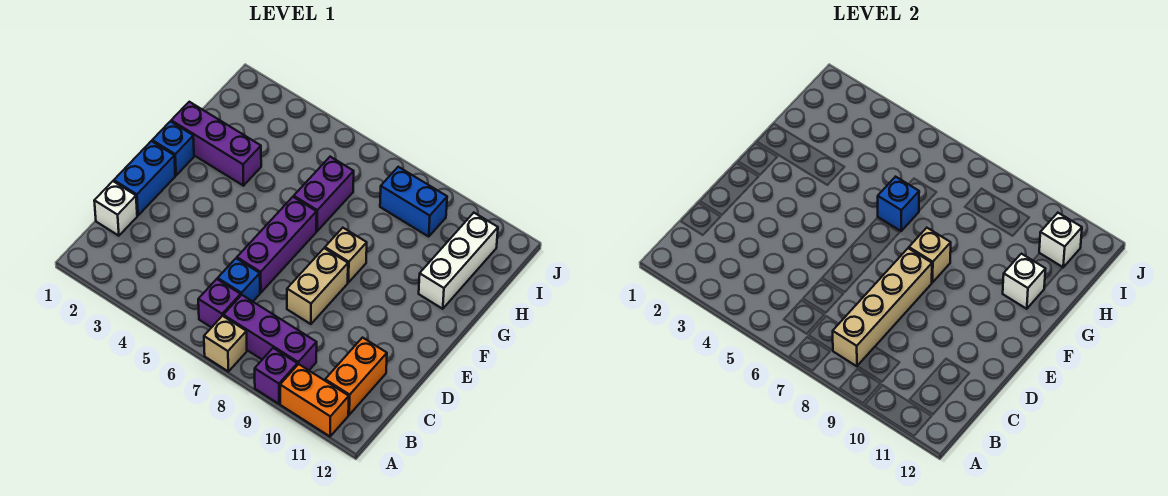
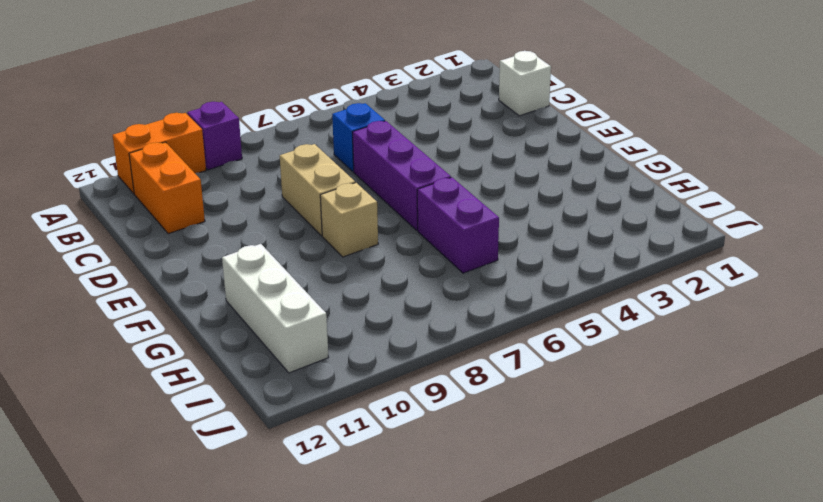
none -> tan brick A7 level 1
none -> purple brick B6 level 1
none -> purple brick B7:B9 level 1

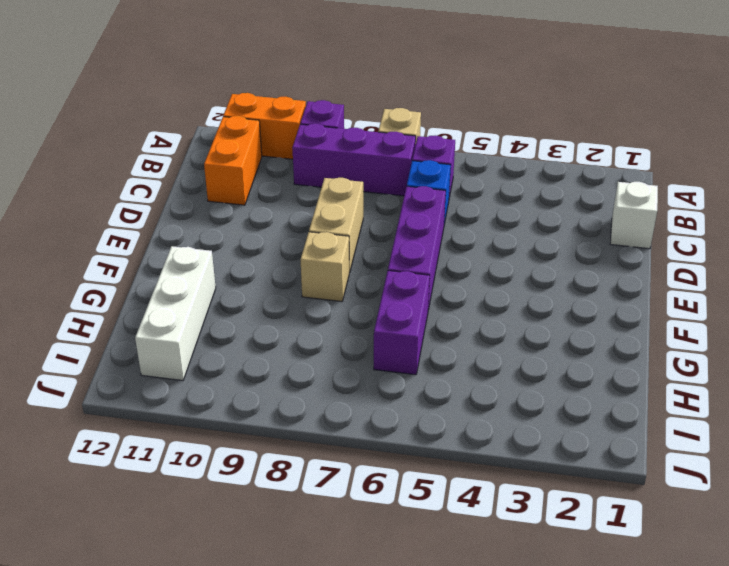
none -> blue brick D1:E1 level 1
none -> blue brick F1 level 1
none -> purple brick G1:G3 level 1

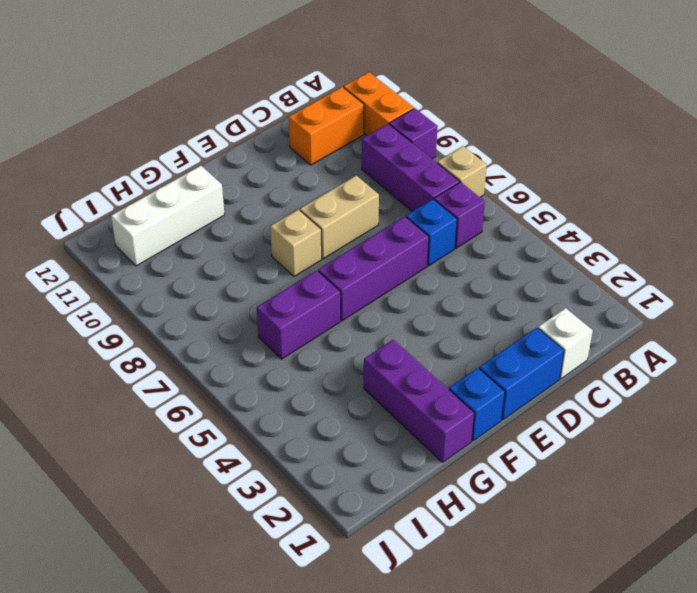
none -> blue brick I8:I9 level 1
none -> tan brick B8:E8 level 2
none -> tan brick F8 level 2

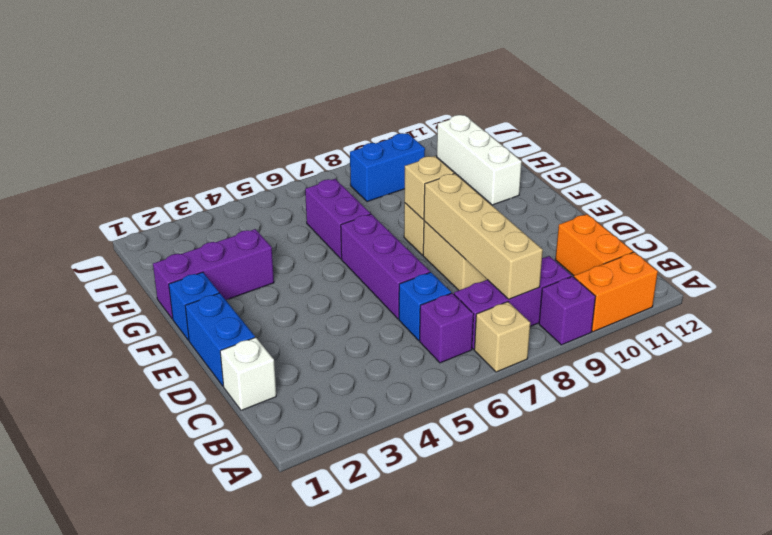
none -> blue brick G6 level 2
none -> white brick G11 level 2
none -> white brick I11 level 2

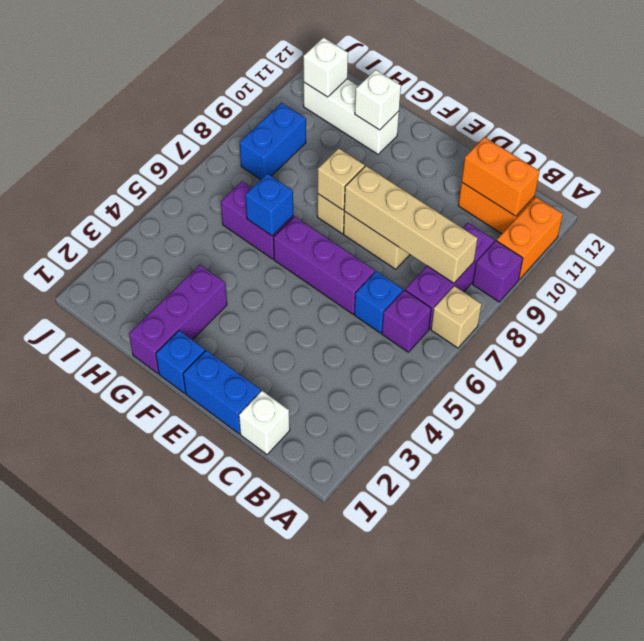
orange brick B11:C11 level 2 -> none

